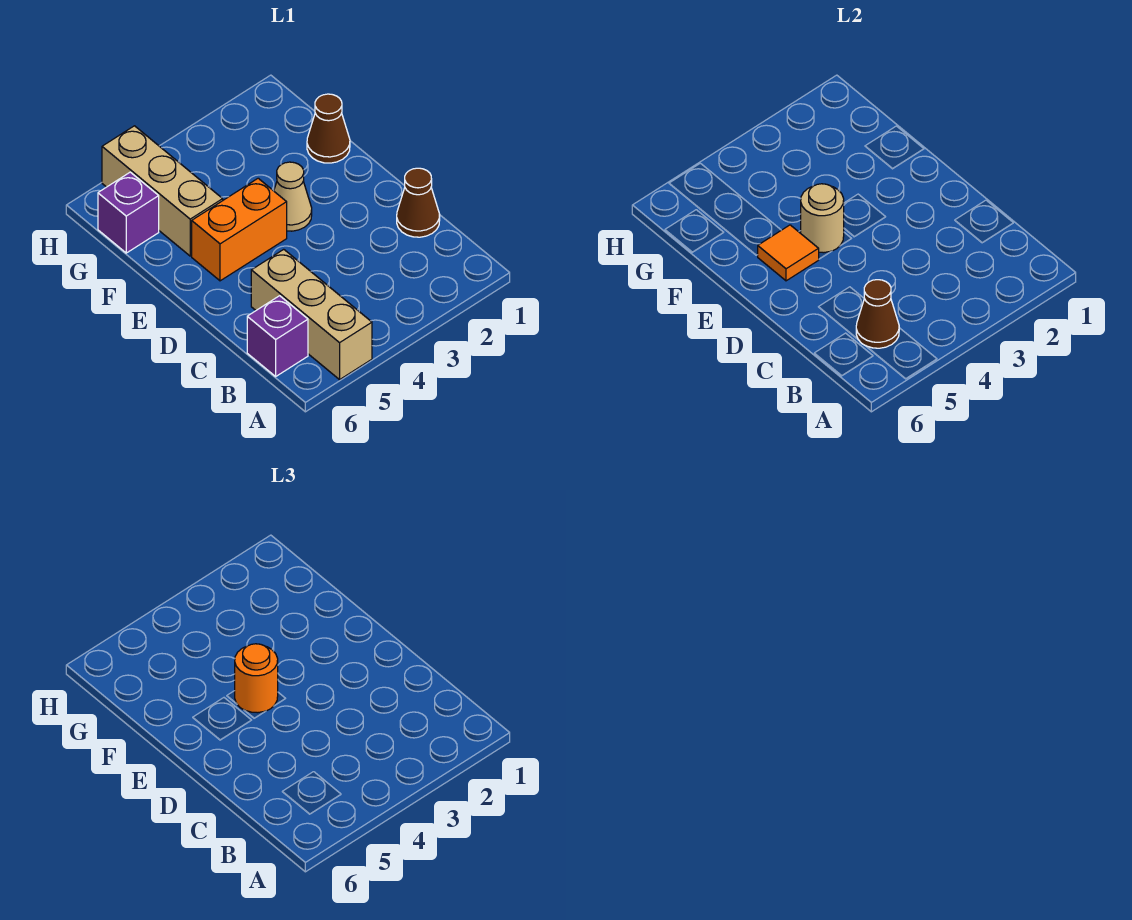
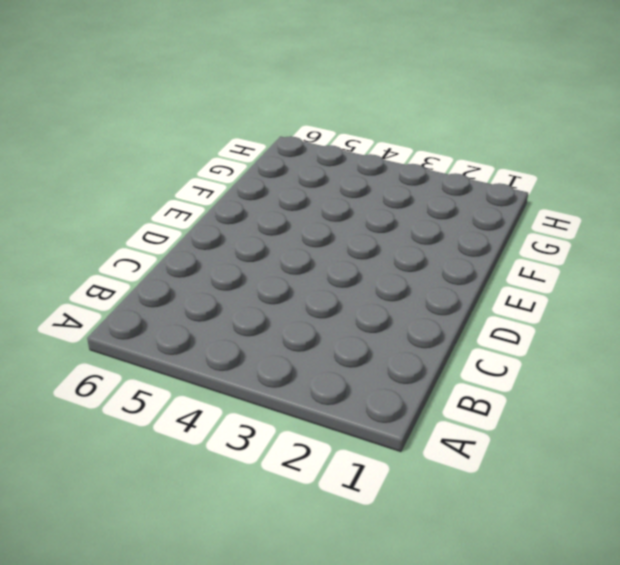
none -> tan brick A5:C5 level 1
none -> purple brick B6 level 1
none -> brown cone C1 level 1

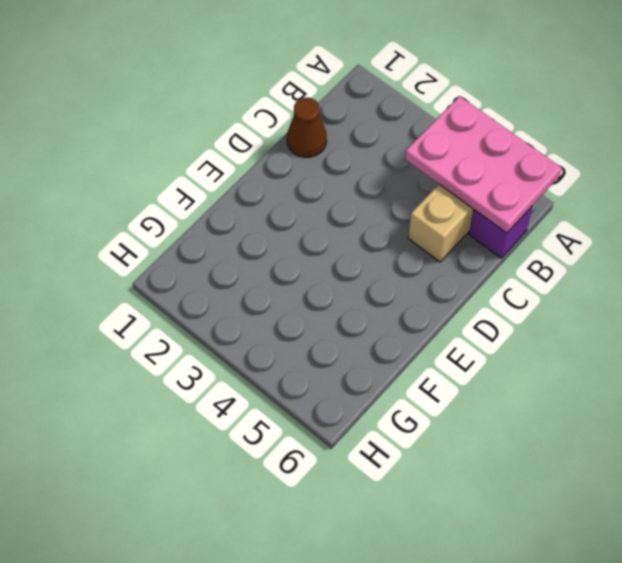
pink plate A4:B6 level 2 -> brown cone B5 level 2
none -> tan cone E3 level 1
none -> orange brick E4:E5 level 1
none -> brown cone F1 level 1

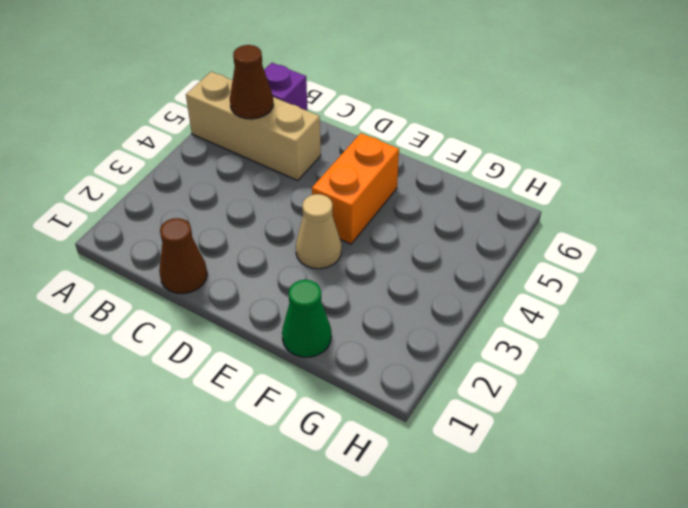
green cone F1 level 1 -> brown cone F1 level 1
none -> tan brick F5:H5 level 1
none -> purple brick G6 level 1
none -> tan round brick E4 level 2

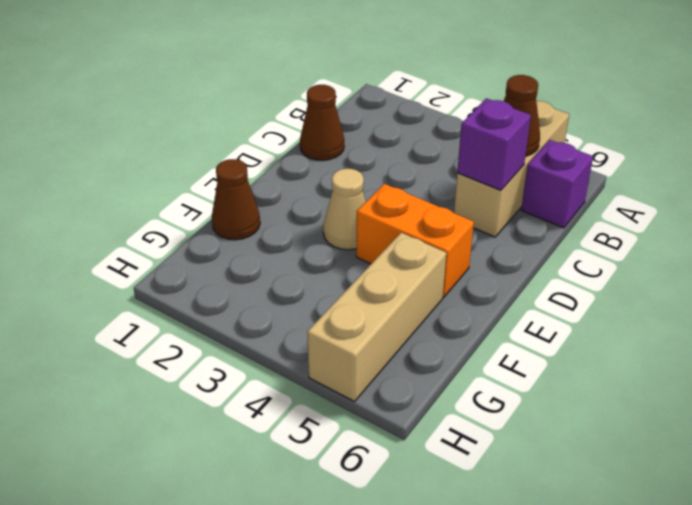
purple brick C5 level 2 -> purple brick G6 level 1
none -> tan round brick E4 level 2
none -> orange tile E5 level 2
none -> orange round brick E4 level 3

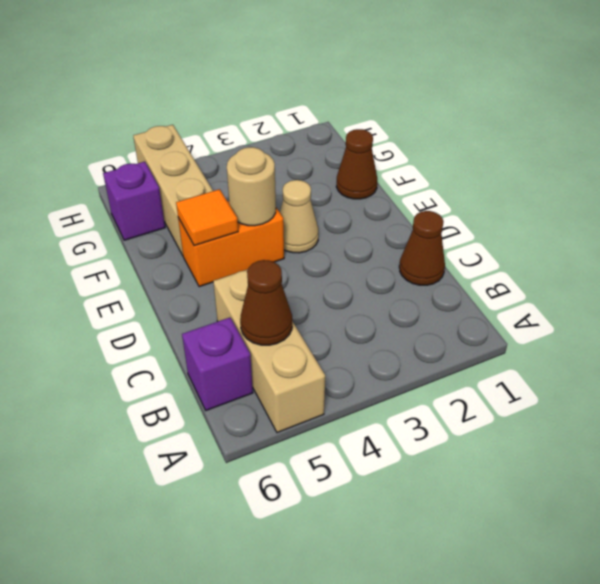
none -> orange round brick E4 level 3

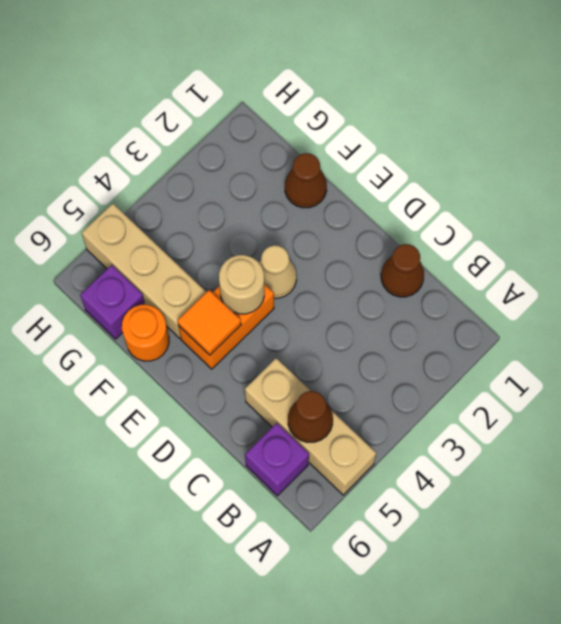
orange round brick F6 level 1 -> orange round brick E4 level 3

